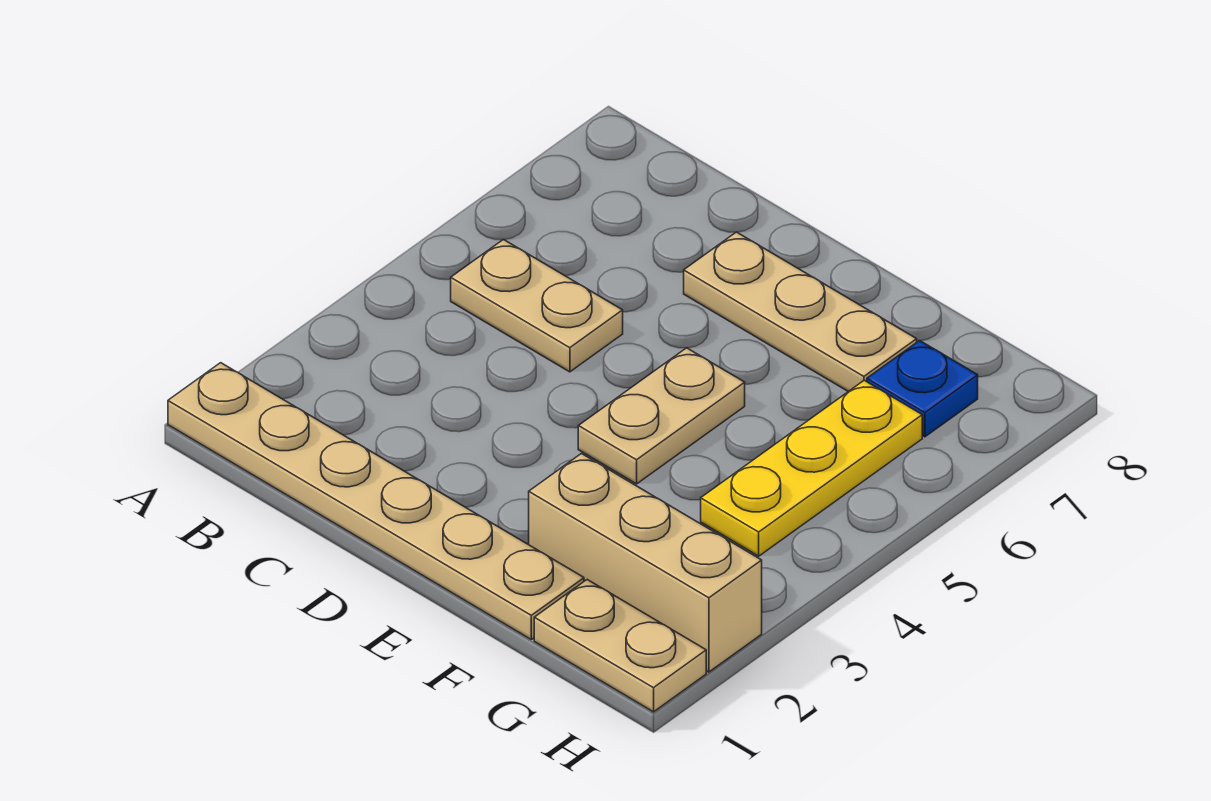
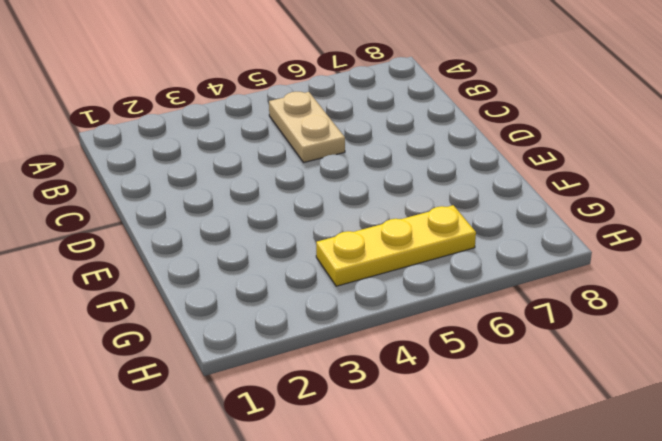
none -> tan plate A1:F1 level 1
none -> tan plate D7:F7 level 1

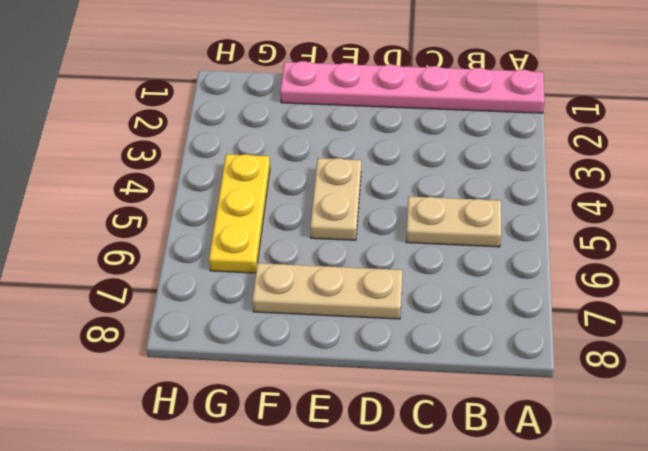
pink plate A1:F1 level 1 -> tan plate A1:F1 level 1
none -> tan brick F2:H2 level 1
none -> tan plate G1:H1 level 1

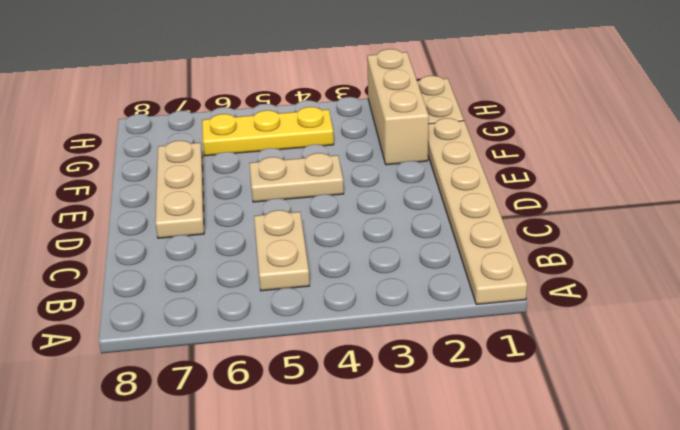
none -> blue plate G7 level 1

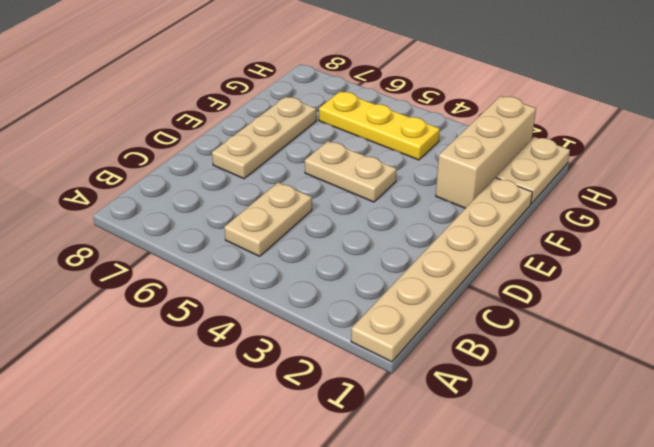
none -> blue plate G7 level 1

